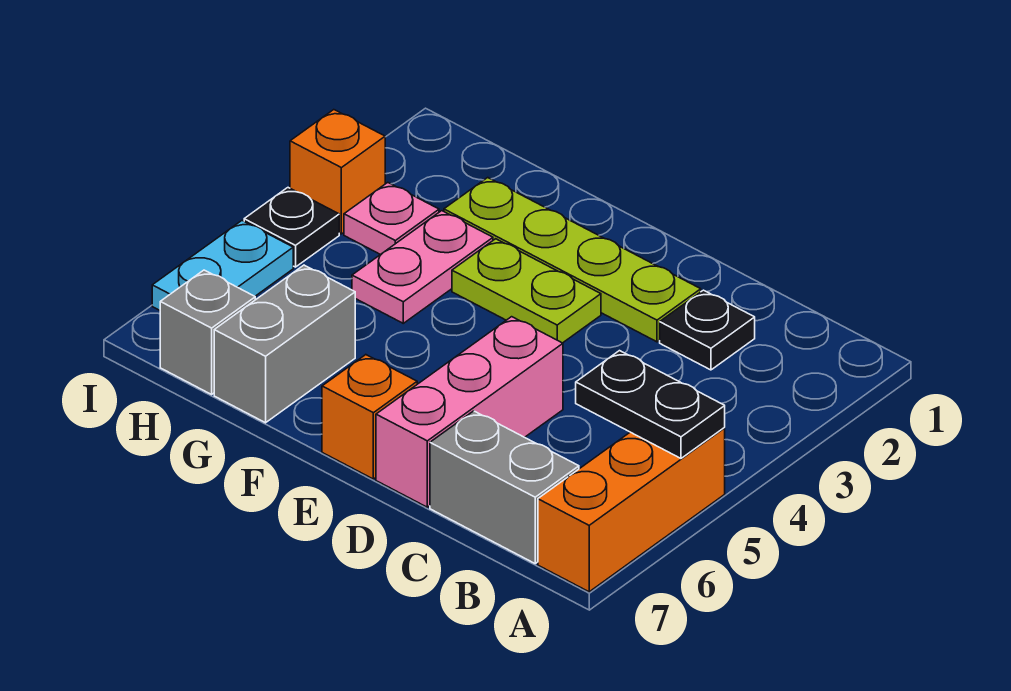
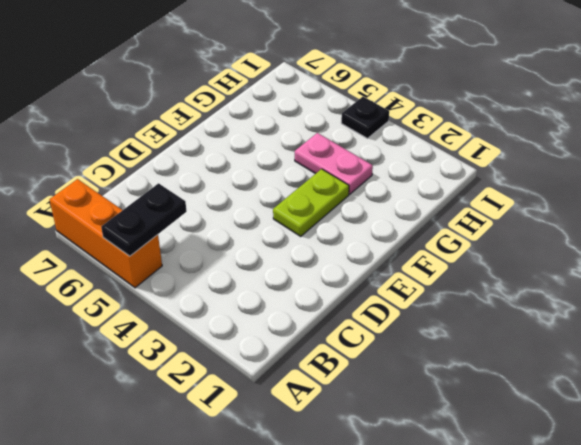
none -> grey brick B7:C7 level 1
none -> black plate C2 level 1
none -> lime plate D2:G2 level 1

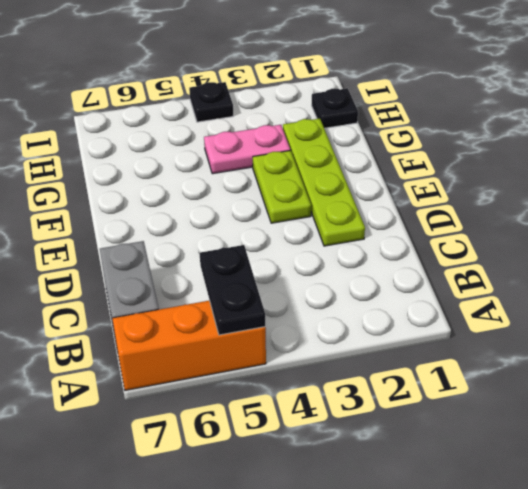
black plate H1 level 1 -> black plate C2 level 1
none -> pink brick D5:D7 level 1
none -> orange brick E7 level 1
none -> grey brick G6:G7 level 1

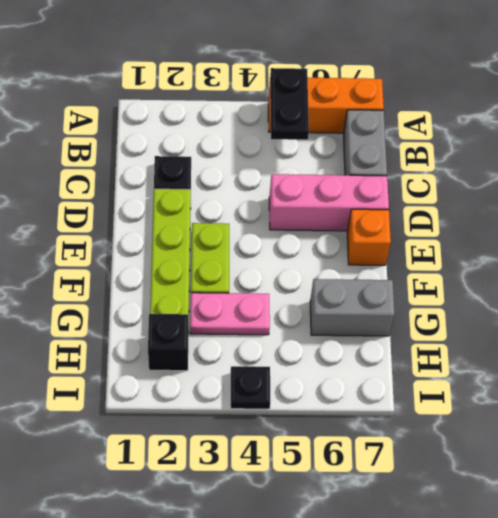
black brick H2 level 1 -> none
none -> pink plate H3 level 1
none -> grey brick H7 level 1
none -> orange brick I3 level 1

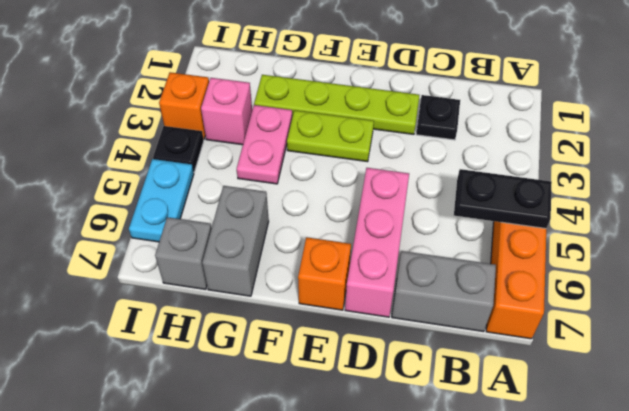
pink brick H3 level 1 -> pink plate H3 level 1

